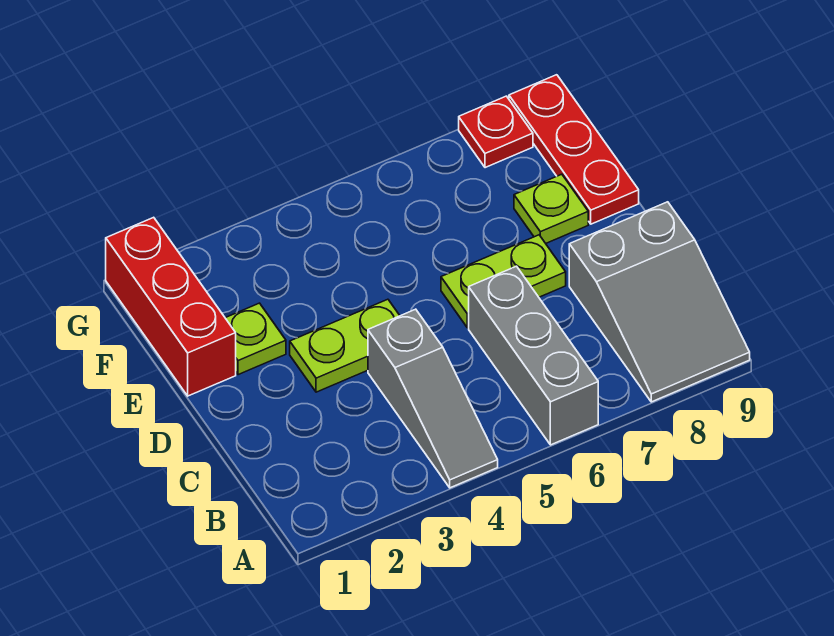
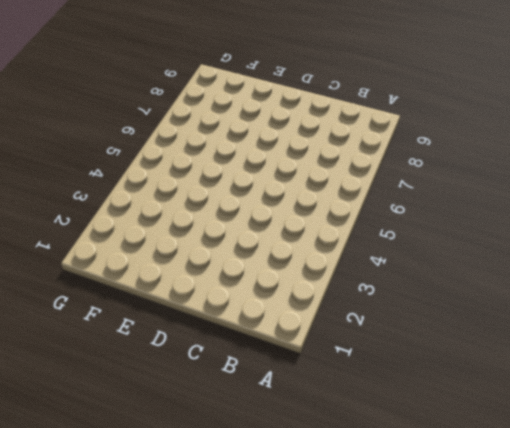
none -> grey slope A4:C4 level 1 top C
none -> grey brick A6:C6 level 1

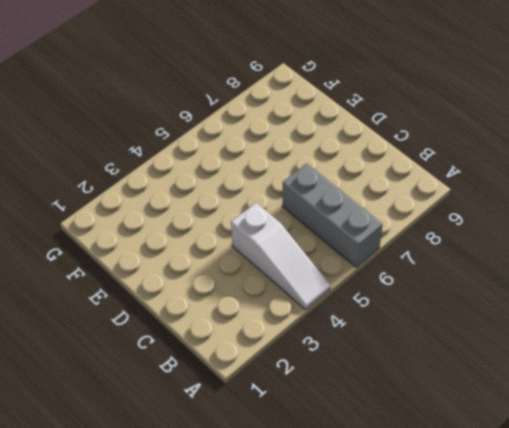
white slope A4:C4 level 1 top C -> grey slope A4:C4 level 1 top C
none -> grey slope A8:C9 level 1 top C
none -> lime plate D3:D4 level 1

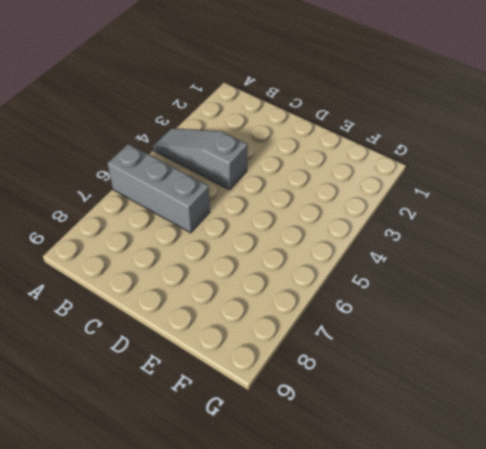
none -> grey slope A8:C9 level 1 top C
none -> lime plate D3:D4 level 1

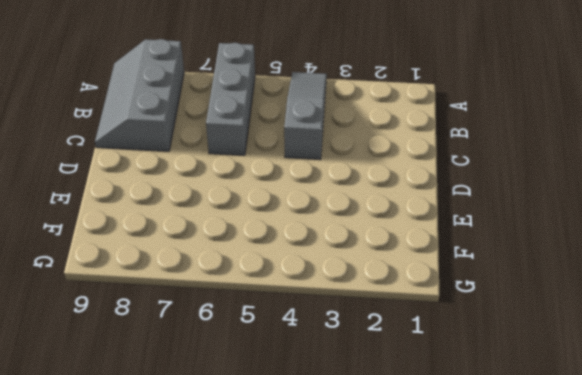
grey slope A8:C9 level 1 top 8 -> grey slope A8:C9 level 1 top C
none -> lime plate D3:D4 level 1
none -> lime plate D6:D7 level 1

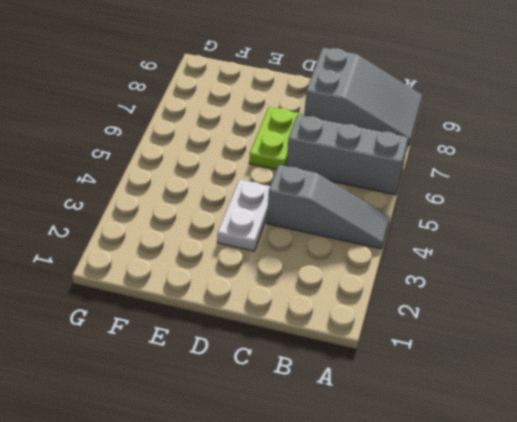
white plate D3:D4 level 1 -> lime plate D3:D4 level 1
none -> red brick E1:G1 level 1
none -> lime plate E2 level 1

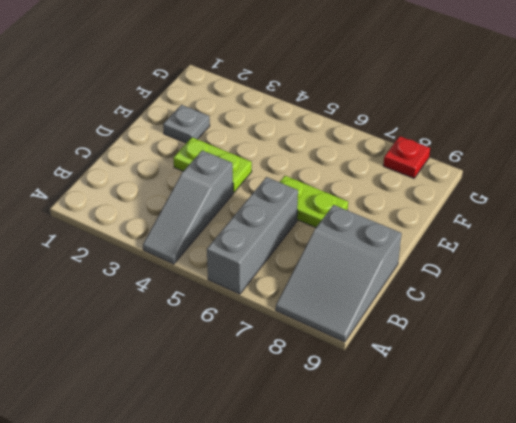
grey plate E2 level 1 -> lime plate E2 level 1
none -> red brick E1:G1 level 1
none -> lime plate E8 level 1

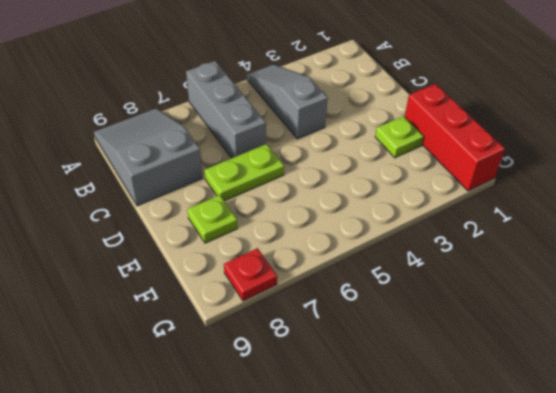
none -> lime plate D3:D4 level 1
none -> red plate E9:G9 level 1

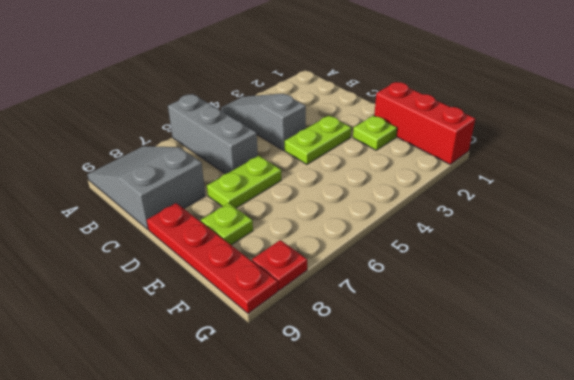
red plate D9:G9 level 1 -> red plate E9:G9 level 1

